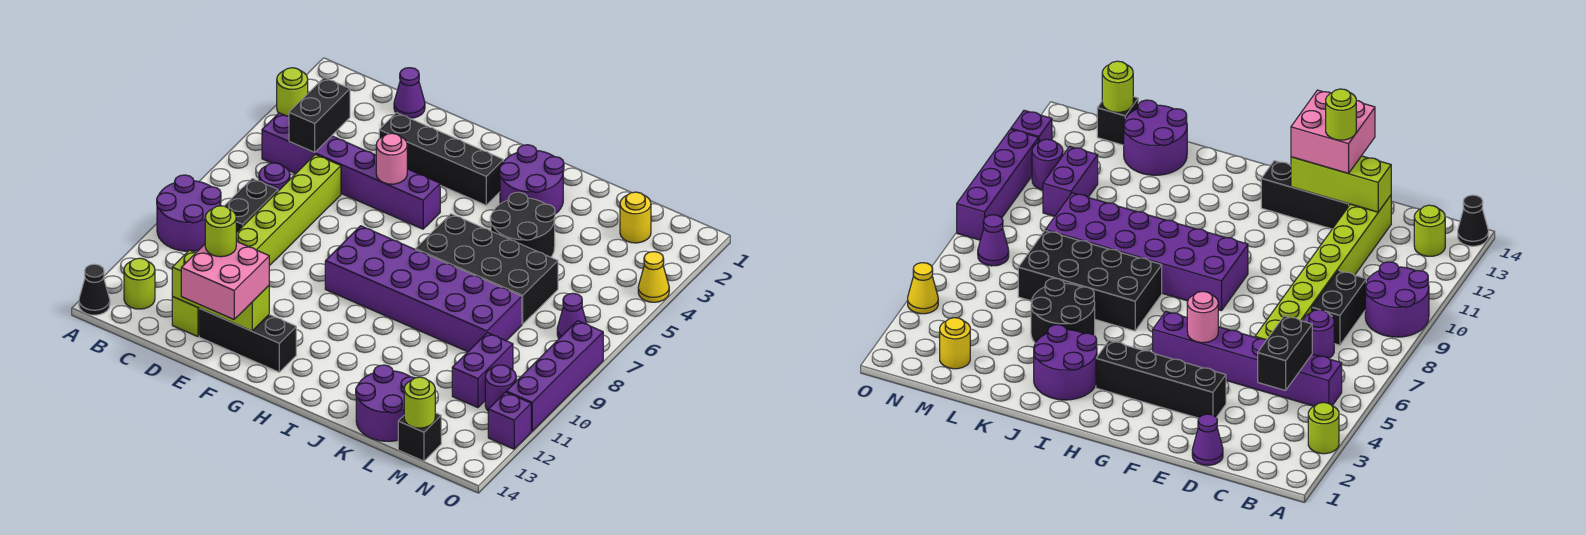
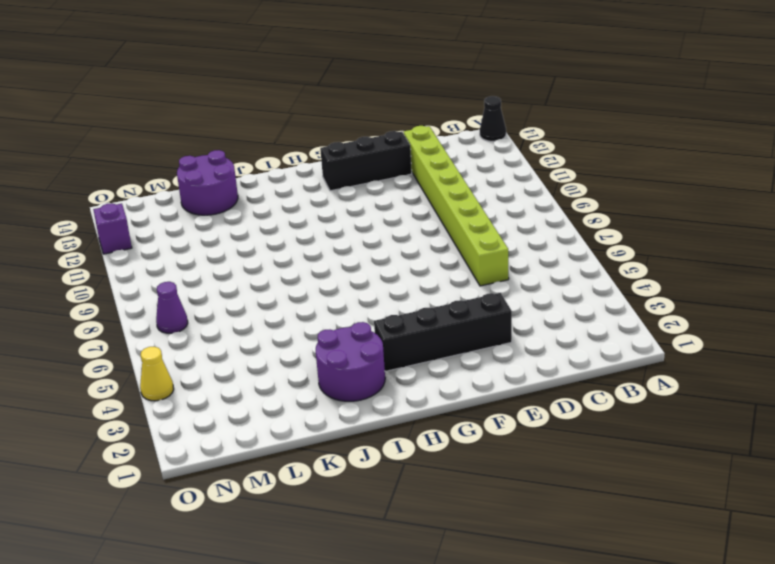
none -> lime round brick A3 level 1
none -> purple round brick A9:B10 level 1
none -> purple brick B5:G5 level 1
none -> lime round brick B13 level 1

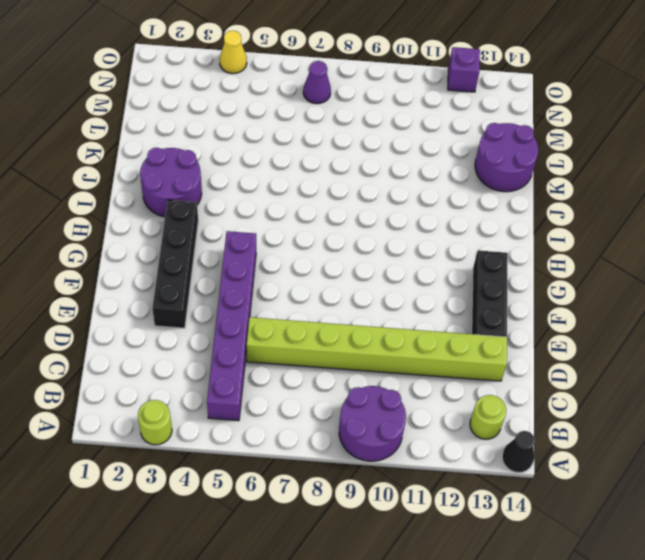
none -> purple round brick C7 level 1
none -> black brick C8:C9 level 1
none -> purple cone D1 level 1
none -> purple brick G8:L9 level 1

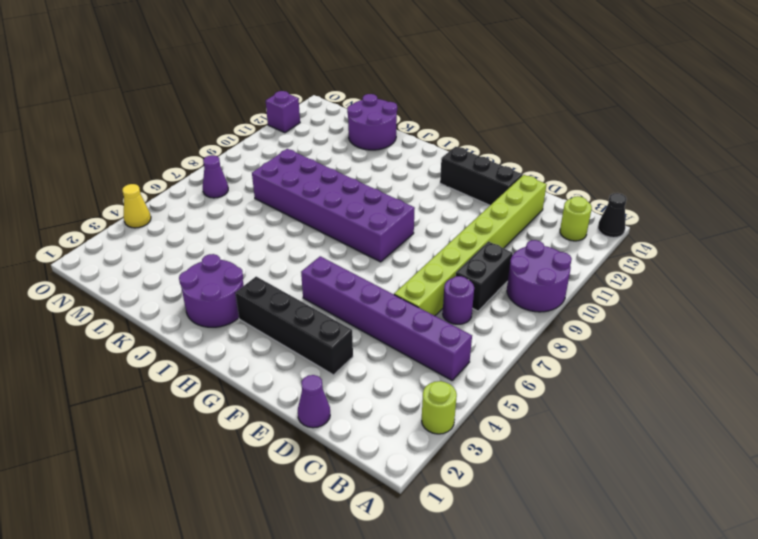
none -> black brick I6:L7 level 1
none -> black round brick J4:K5 level 1
none -> yellow round brick M2 level 1
none -> purple brick M10:M11 level 1

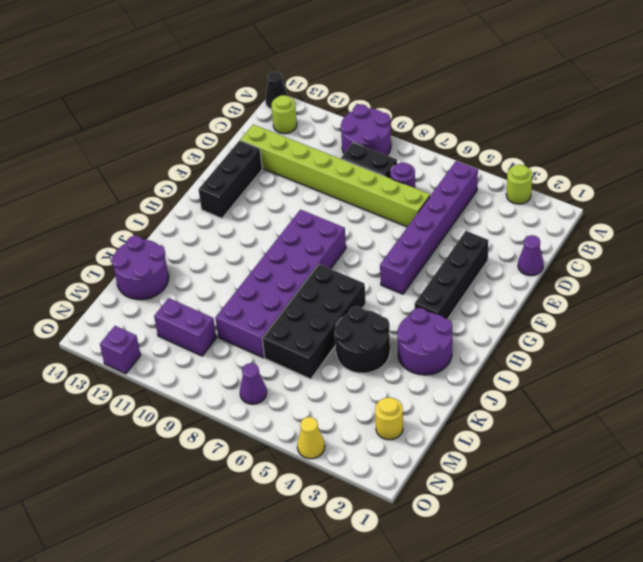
none -> black brick M14 level 1
none -> purple round brick N11 level 1
none -> purple brick O8:O11 level 1
none -> black brick C4:C5 level 2

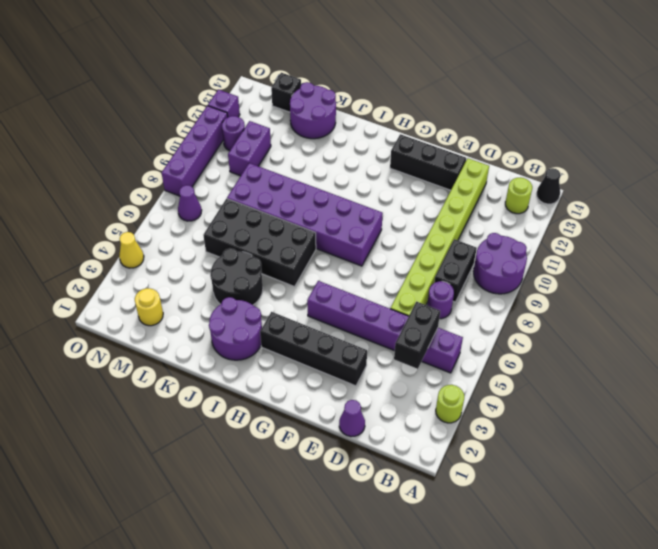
none -> lime brick D13:F13 level 2
none -> pink round brick F5 level 2
none -> lime round brick M14 level 2
none -> pink brick E13:F14 level 3

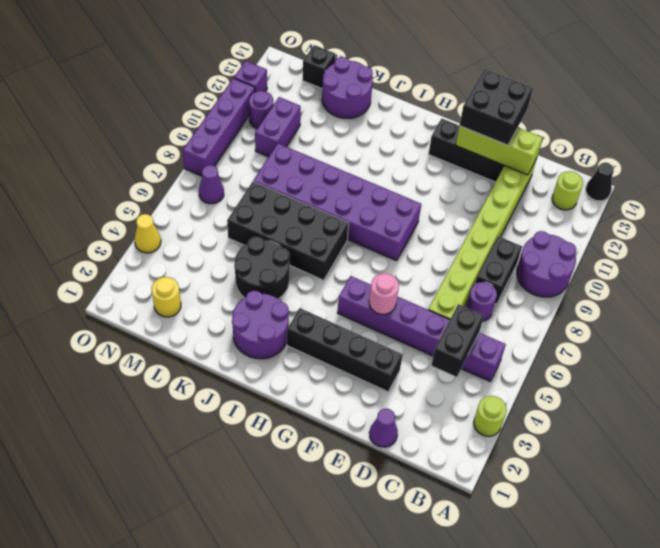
black brick E13:F14 level 3 -> pink brick E13:F14 level 3
none -> lime round brick M14 level 2
none -> lime round brick E13 level 4

